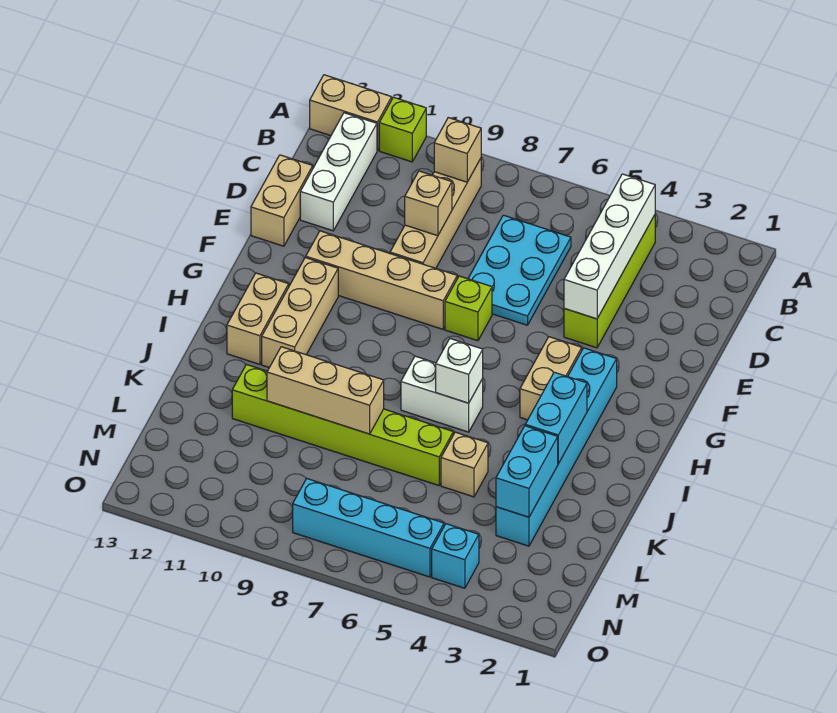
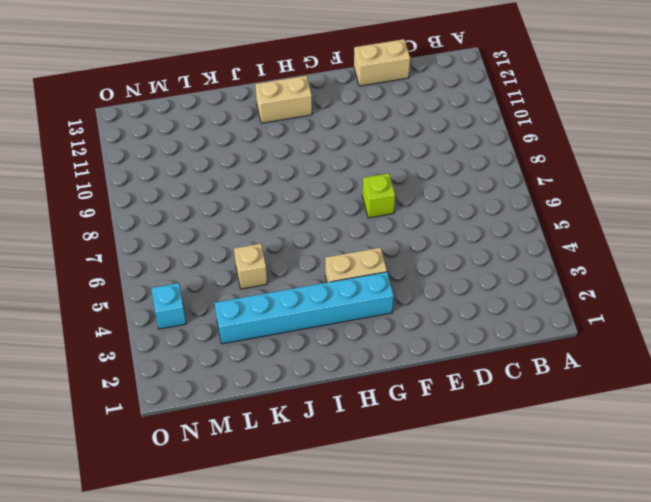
none -> lime brick A11 level 1
none -> tan brick A12:A13 level 1
none -> lime brick B4:E4 level 1

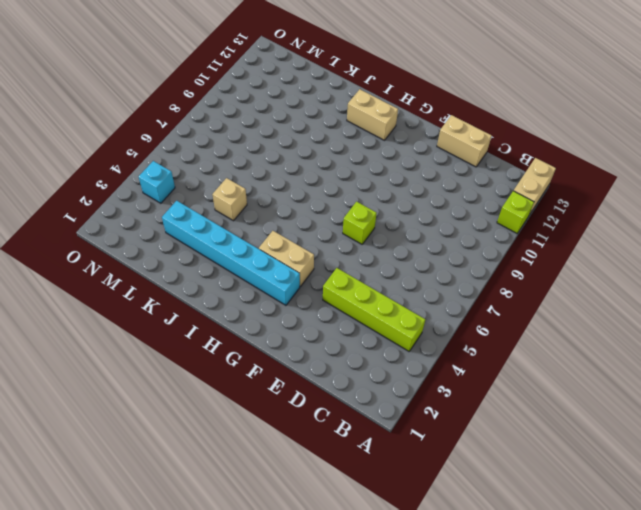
none -> tan brick B9:E9 level 1
none -> white brick B12:D12 level 1
none -> cyan plate C6:E7 level 1

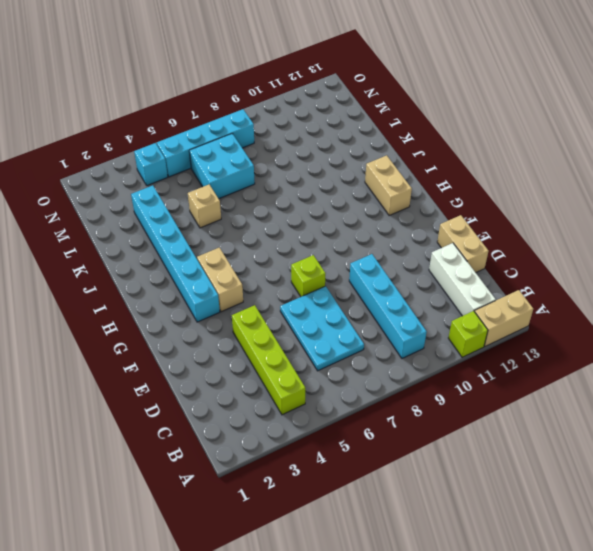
cyan brick B9:E9 level 1 -> tan brick B9:E9 level 1
cyan brick L6:M7 level 1 -> none
none -> tan brick F8:F11 level 1
none -> tan brick G11:I11 level 1
none -> white brick I6:I7 level 1

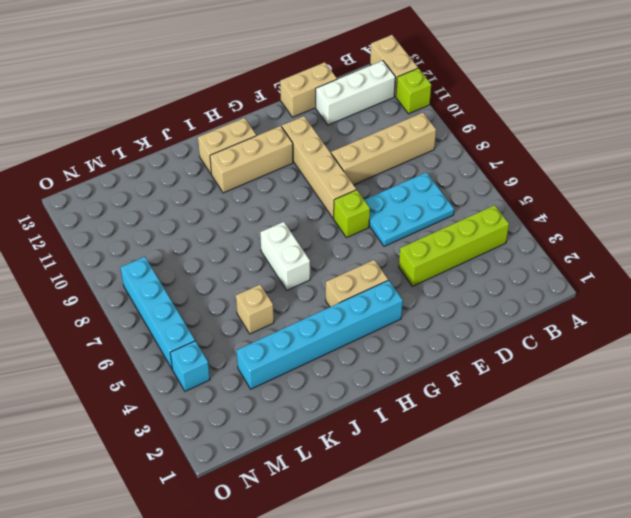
none -> lime brick K6:K11 level 1
none -> white brick B4:E4 level 2
none -> tan brick B9 level 2

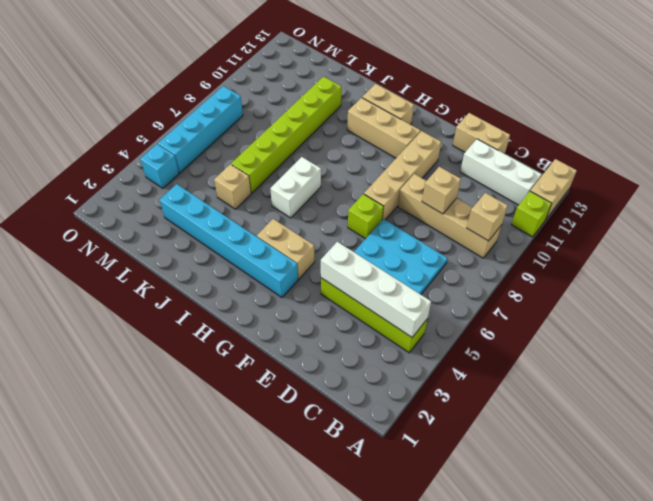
none -> cyan brick I3:J3 level 2
none -> white brick I6 level 2
none -> cyan brick K3:L3 level 2

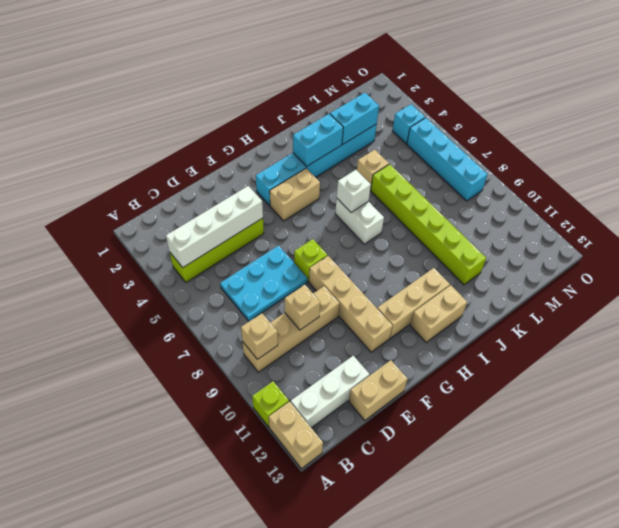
none -> tan brick K8:K10 level 2

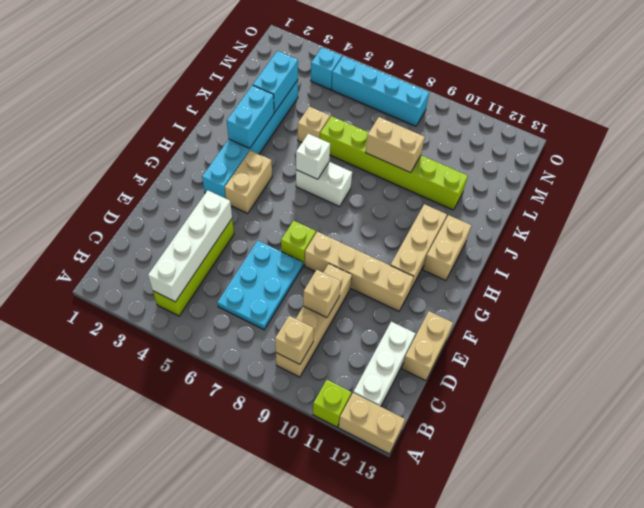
tan brick K8:K9 level 2 -> tan brick K8:K10 level 2

